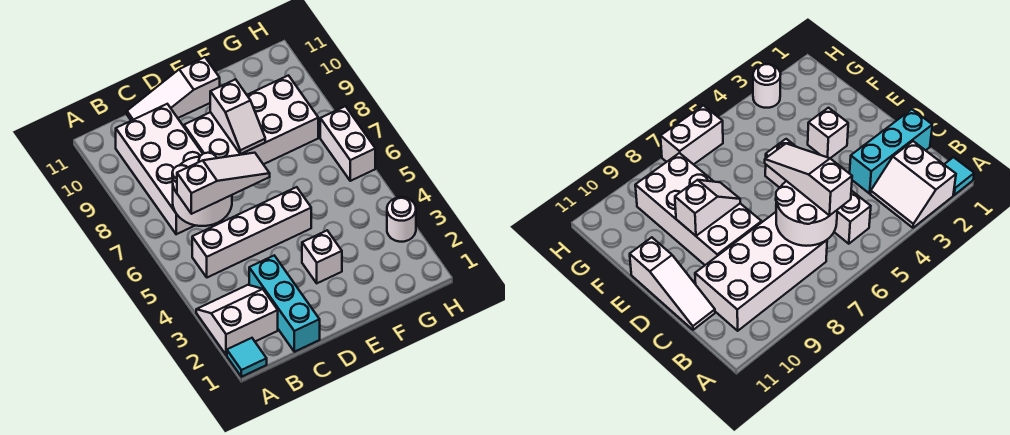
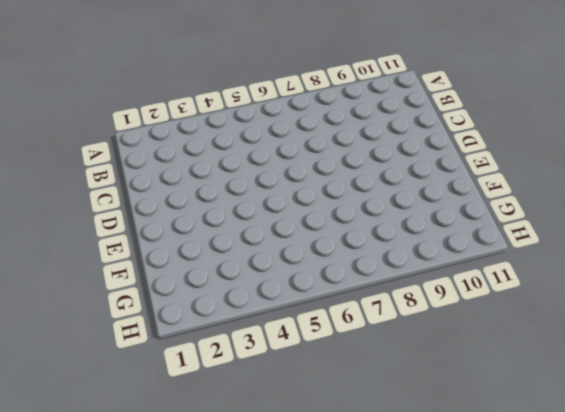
none -> cyan tile A1 level 1
none -> white slope A2:B3 level 1 top 2
none -> white brick B5:E5 level 1

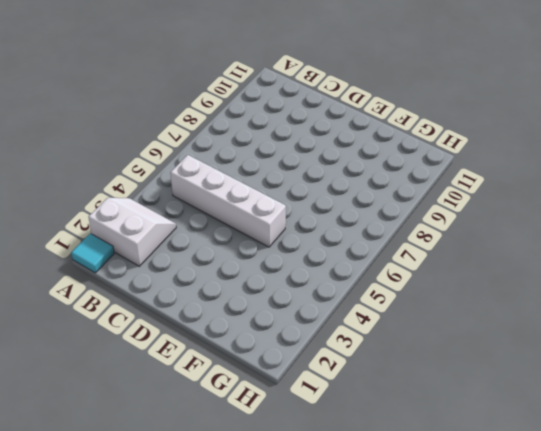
none -> white brick B7:C10 level 1
none -> cyan brick C1:C3 level 1
none -> white slope C11:E11 level 1 top E

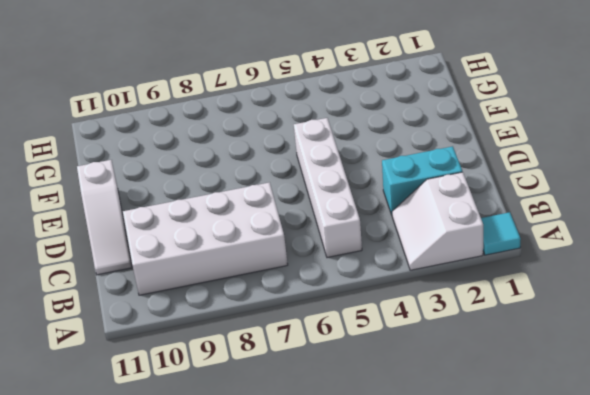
cyan brick C2:C3 level 1 -> cyan brick C1:C3 level 1
none -> white brick D8:G9 level 1
none -> white brick E3 level 1
none -> white round brick H3 level 1

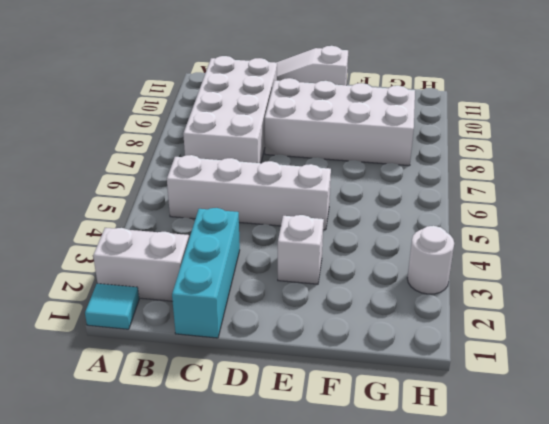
none -> white brick H6:H7 level 1
none -> white round brick B6:C7 level 2
none -> white slope E8:E9 level 2 top 9

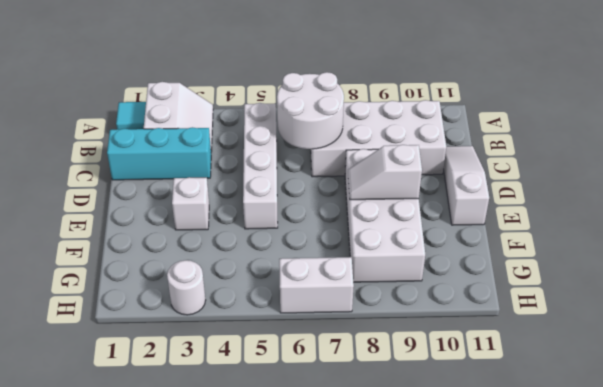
none -> white slope B6:D6 level 3 top B

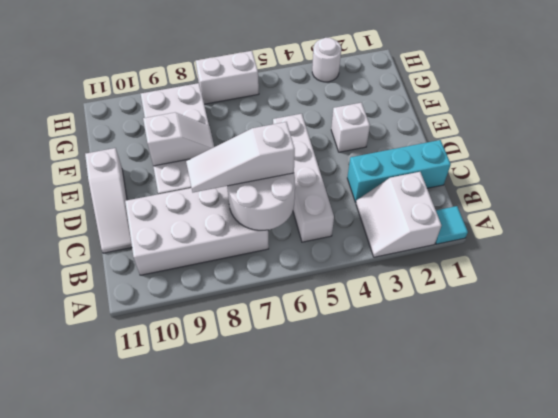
white slope C6:C8 level 3 top 6 -> white slope B6:D6 level 3 top B

